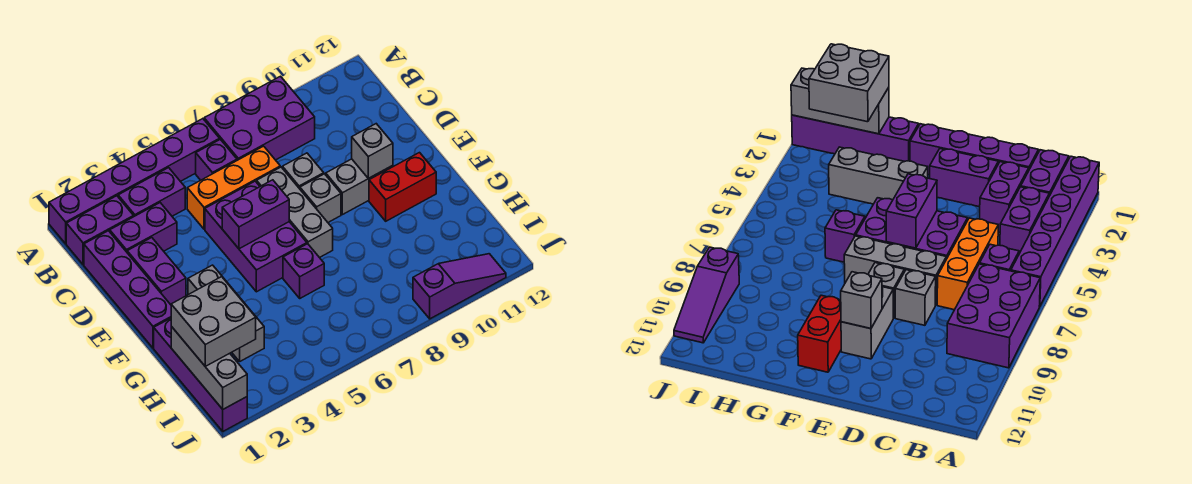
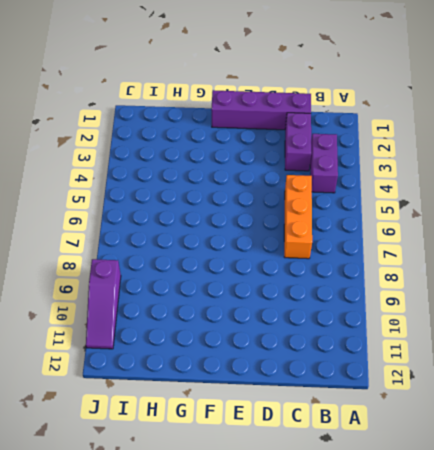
none -> purple brick A1:A6 level 1
none -> purple brick A7:B9 level 1
none -> purple brick B1:B2 level 1

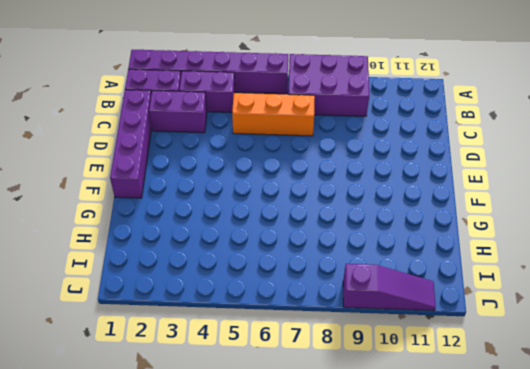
none -> purple brick B6 level 1
none -> purple brick D2:E2 level 1
none -> purple brick D5:F6 level 1

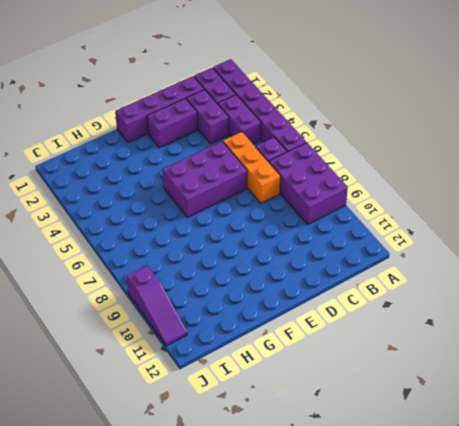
none -> grey brick D7:F7 level 1
none -> grey brick D8 level 1
none -> grey brick E8 level 1

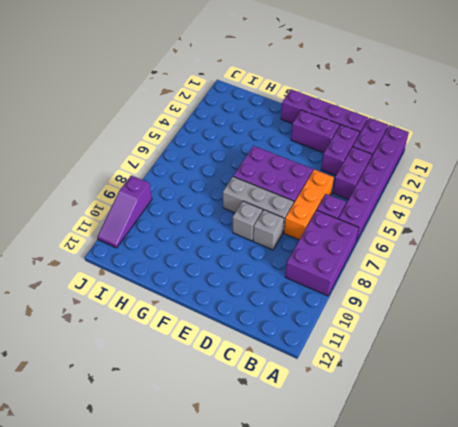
none -> grey brick E9:E10 level 1
none -> grey brick F3:H3 level 1
none -> red brick F10:F11 level 1

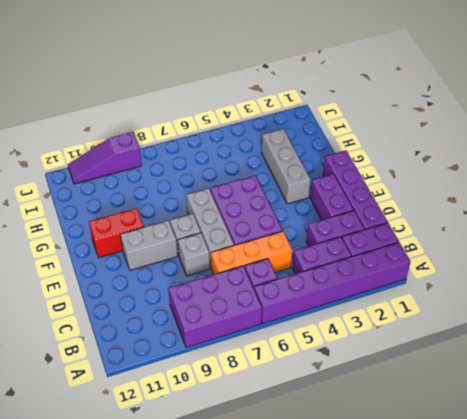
none -> purple brick G1:J1 level 1
none -> purple brick G6 level 1
none -> purple brick E5:E6 level 2

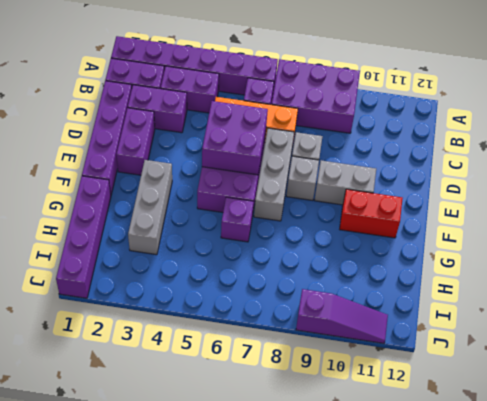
purple brick D5:E6 level 2 -> purple brick E5:E6 level 2
none -> grey brick E10 level 2
none -> grey brick H1:J1 level 2
none -> grey brick H1:I2 level 3

